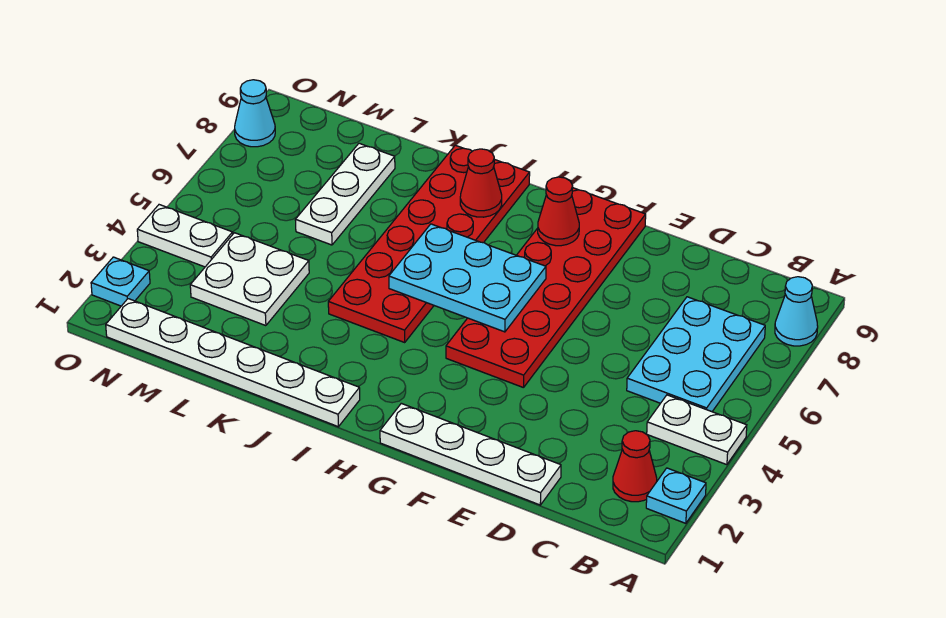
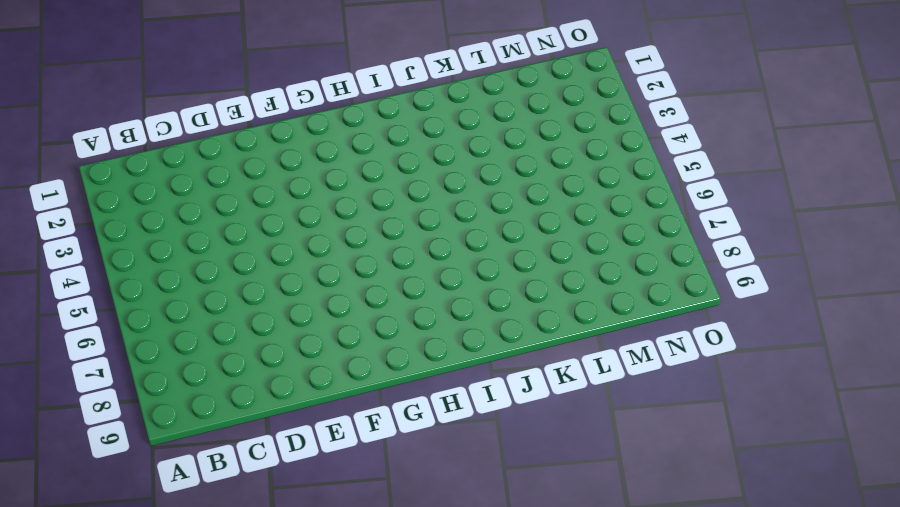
none -> cyan plate A2 level 1
none -> white plate A4:B4 level 1
none -> cyan cone A8 level 1

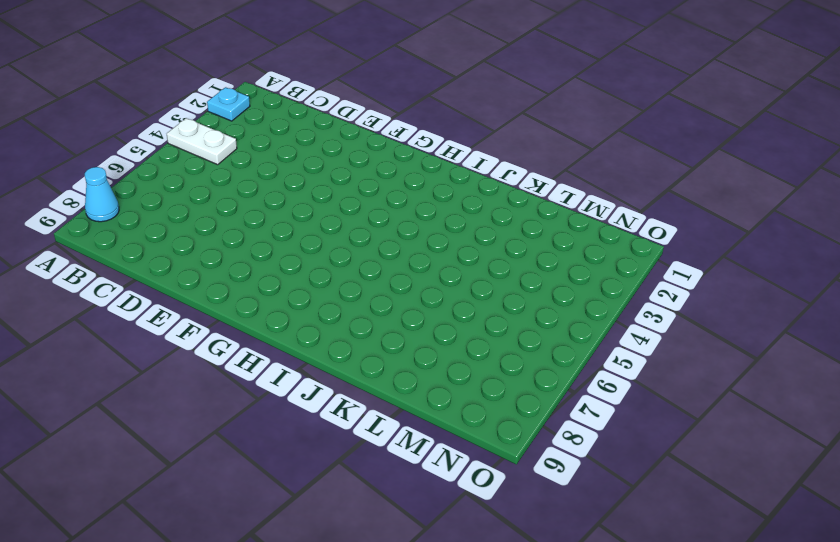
none -> red cone B2 level 1
none -> cyan plate B5:C7 level 1
none -> white plate D1:G1 level 1

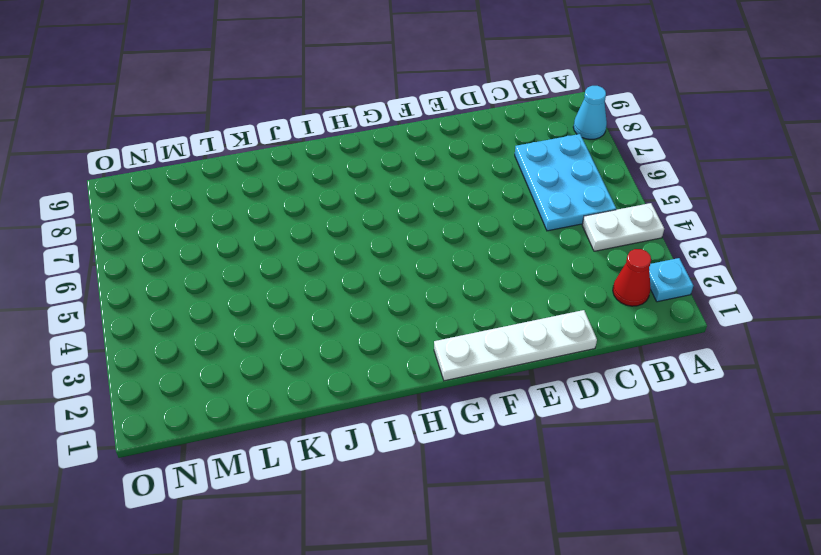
none -> red plate F4:G9 level 1
none -> white plate I1:N1 level 1
none -> red plate I4:J9 level 1

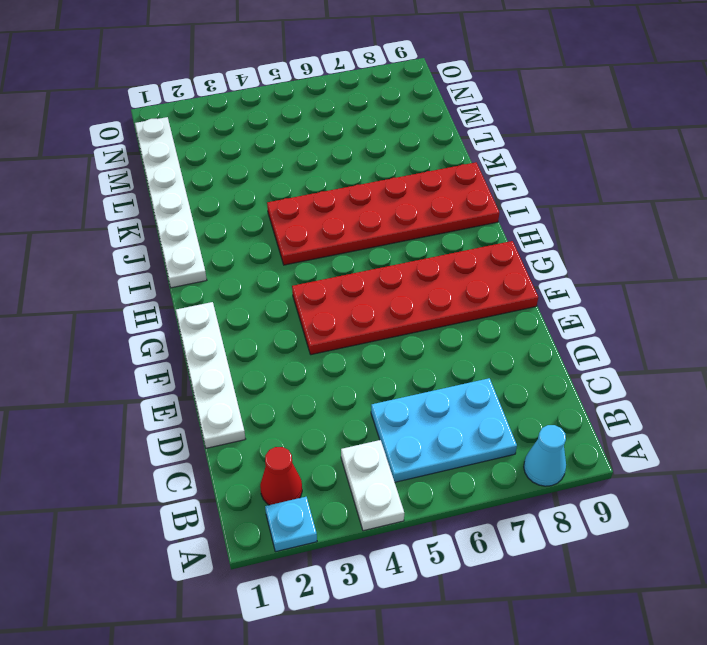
none -> white plate L3:M4 level 1
none -> white plate L6:L8 level 1
none -> white plate N4:O4 level 1

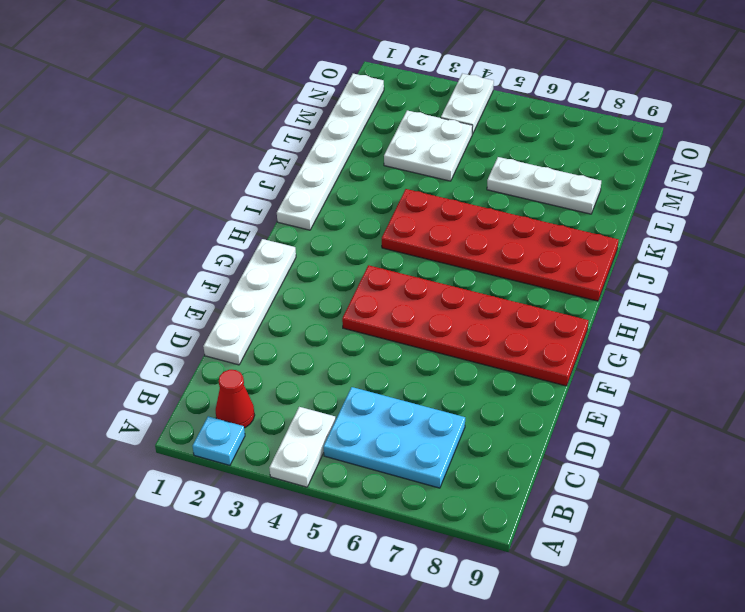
none -> cyan cone A8 level 1
none -> cyan plate O2 level 1
none -> cyan cone O8 level 1

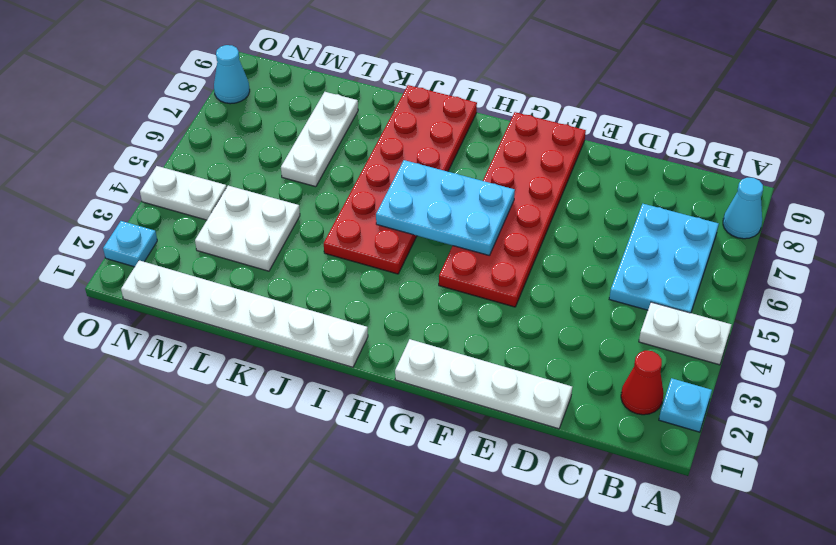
none -> red cone G8 level 2
none -> red cone I8 level 2

